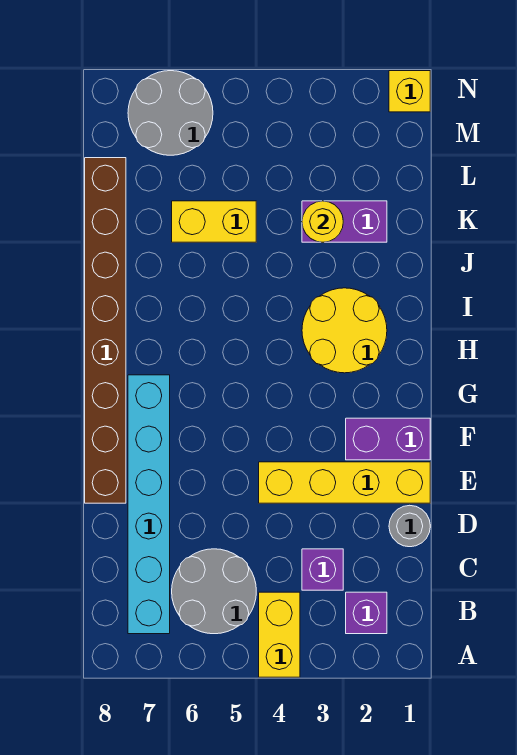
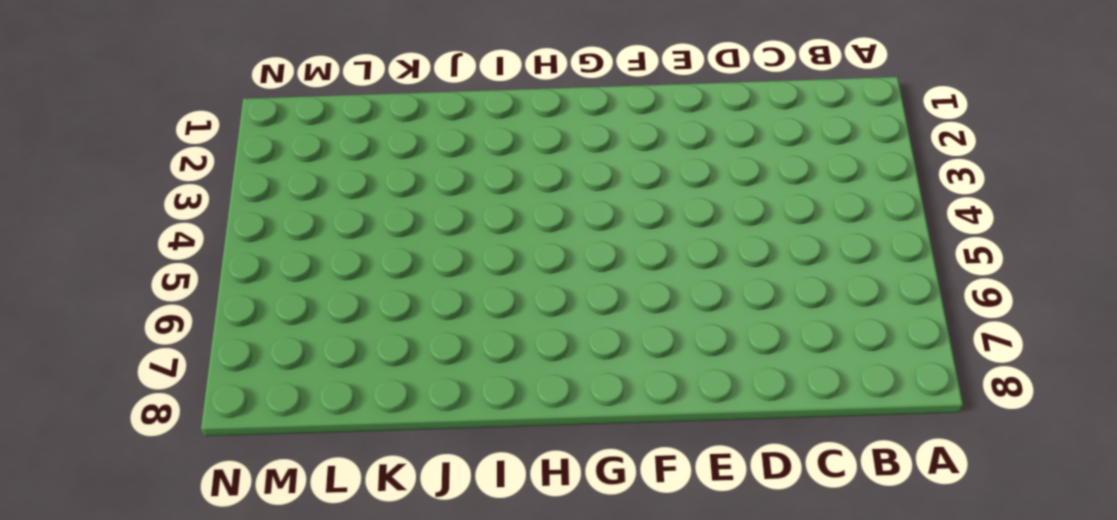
none -> yellow brick A4:B4 level 1
none -> purple brick B2 level 1
none -> grey round brick B5:C6 level 1

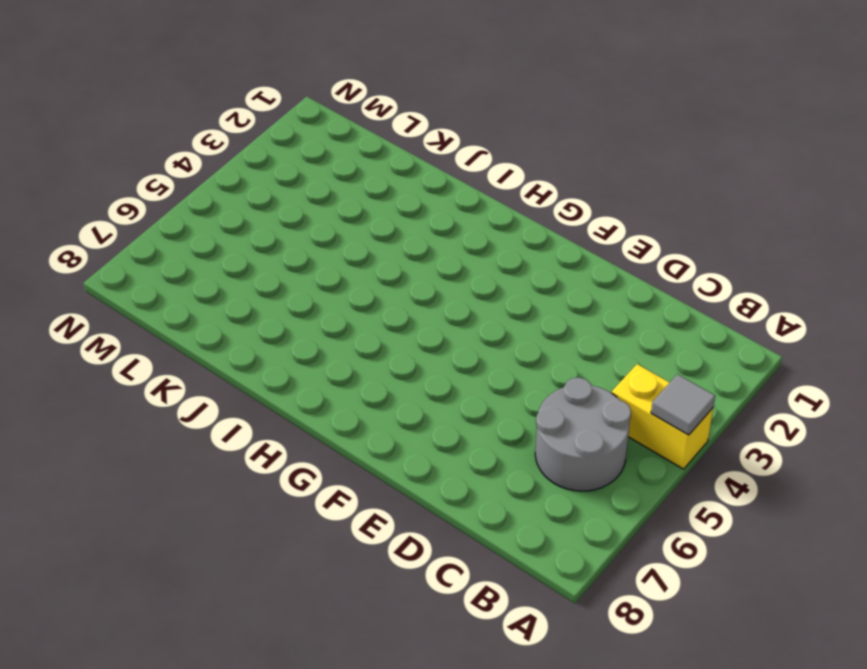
grey tile A4 level 2 -> none
none -> purple brick B2 level 1
none -> cyan brick B7:G7 level 1
none -> purple brick C3 level 1

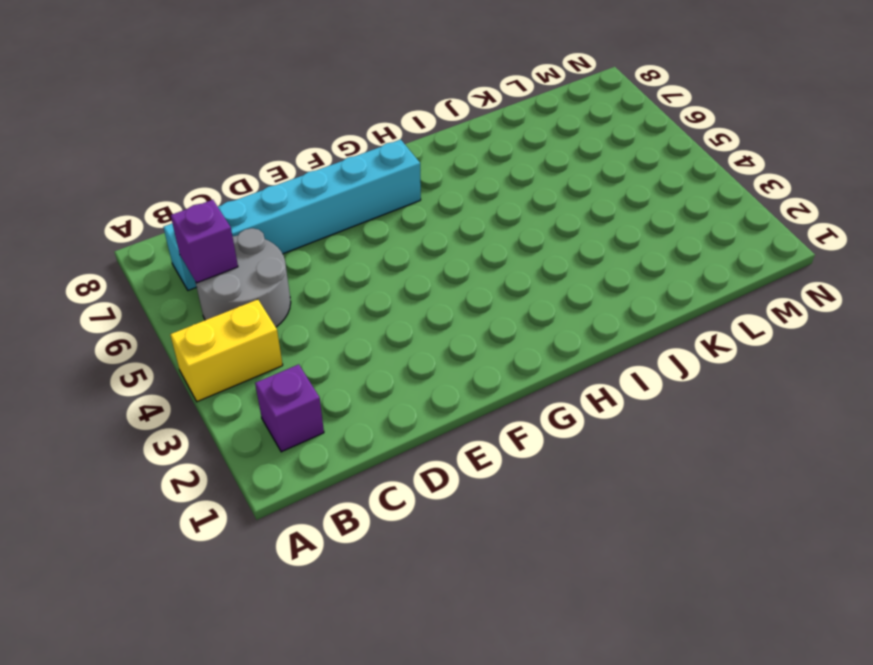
purple brick B6 level 2 -> purple brick C3 level 1
none -> grey round brick D1 level 1
none -> yellow brick E1:E4 level 1
none -> brown brick E8:L8 level 1

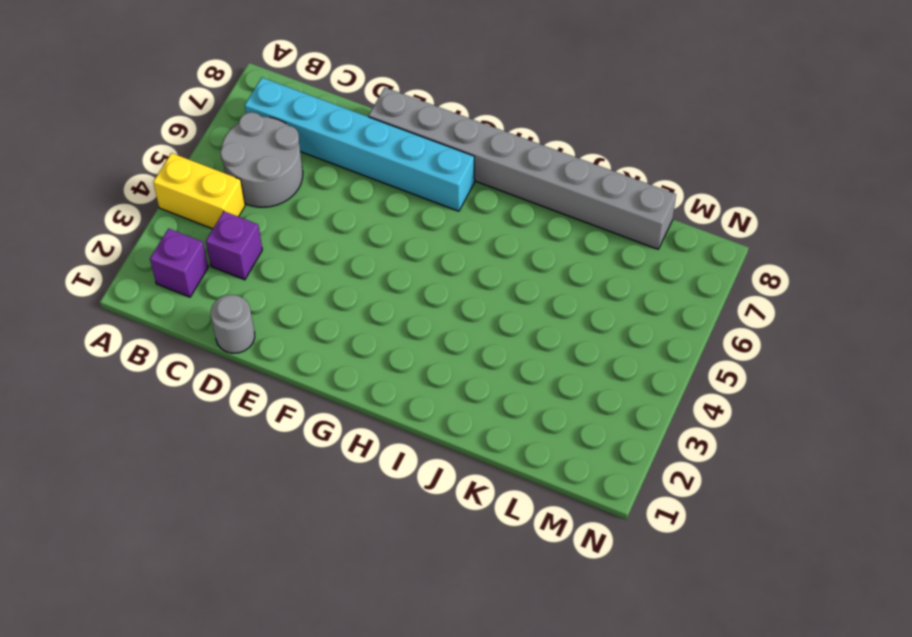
grey brick E8:L8 level 1 -> brown brick E8:L8 level 1
none -> yellow brick E1:E4 level 1
none -> purple brick F1:F2 level 1
none -> yellow round brick H2:I3 level 1

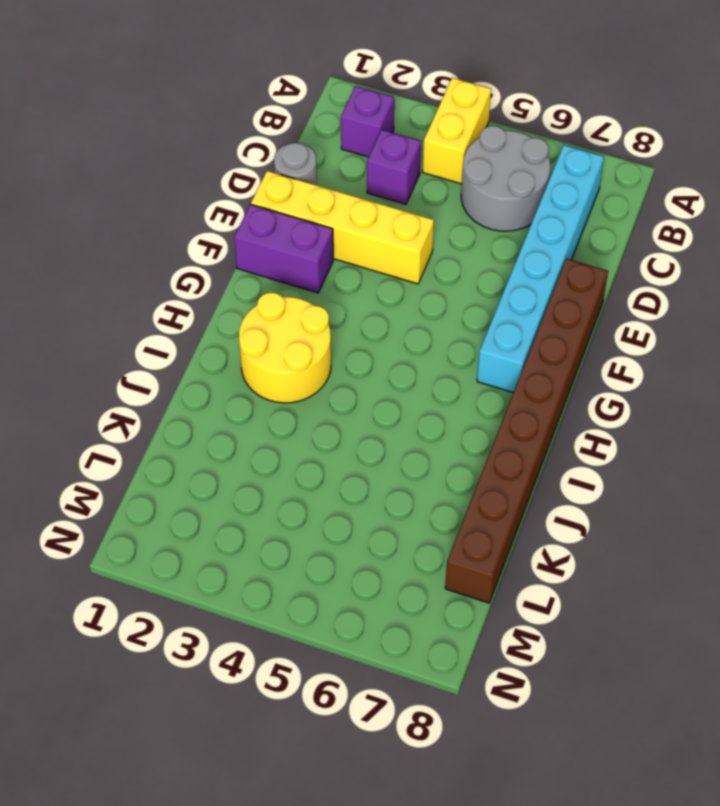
none -> purple brick K2:K3 level 1
none -> yellow brick K5:K6 level 1
none -> grey round brick M6:N7 level 1

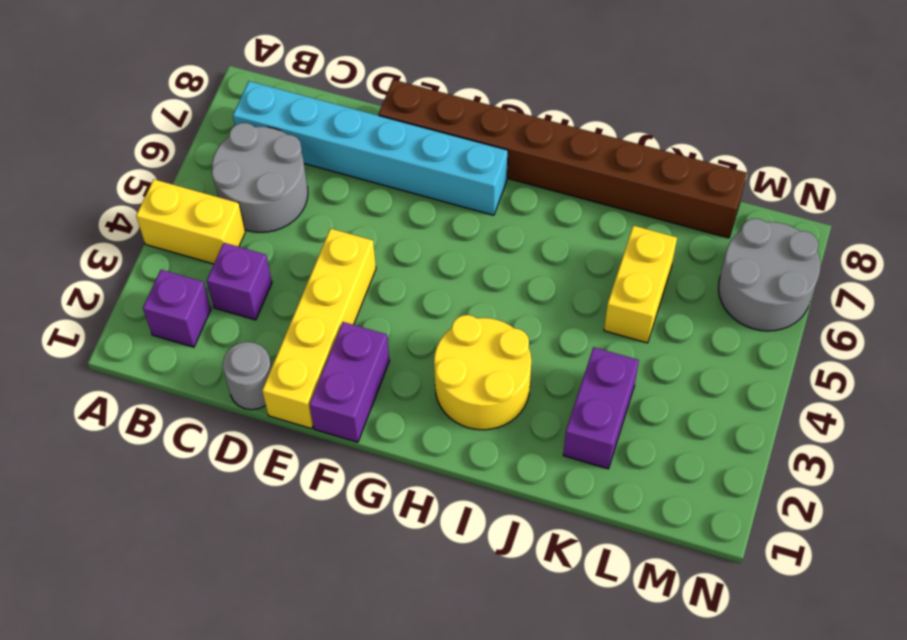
none -> yellow brick N1 level 1
none -> yellow round brick K3 level 2

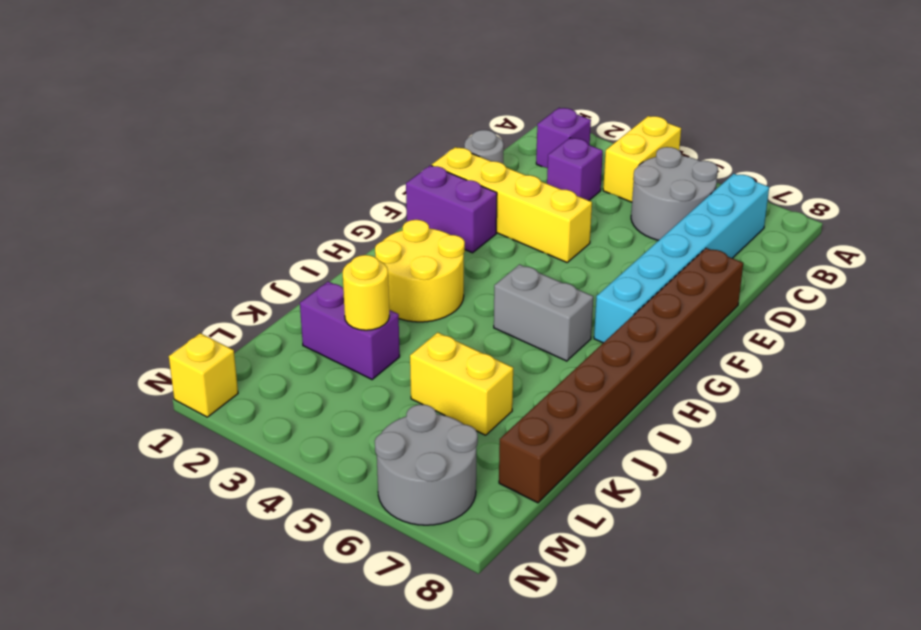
grey brick H5:H6 level 1 -> none

